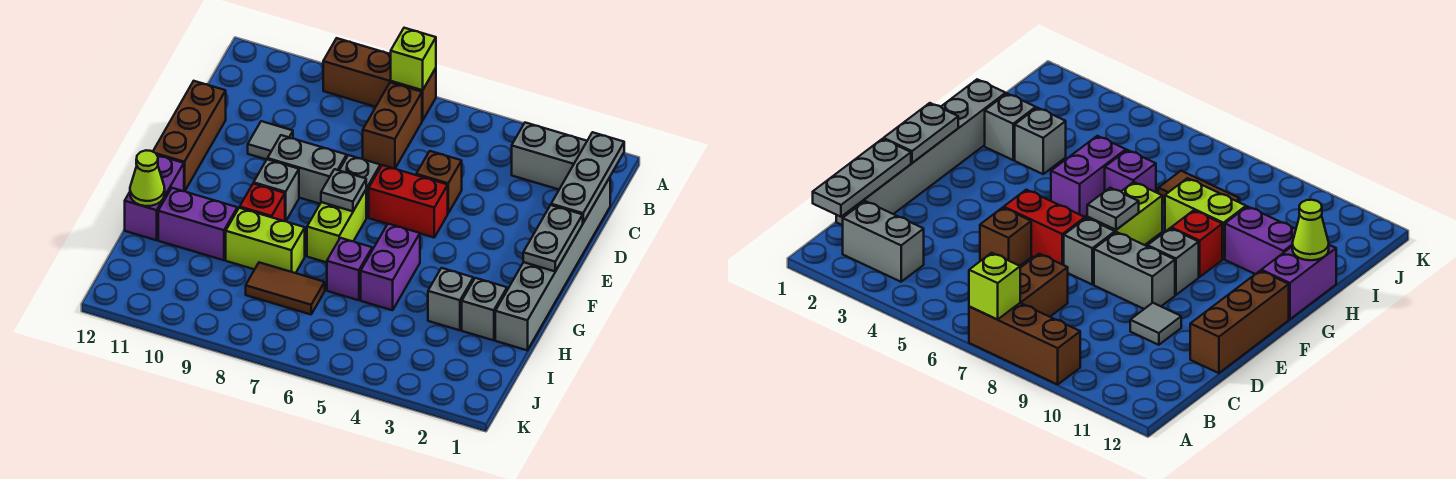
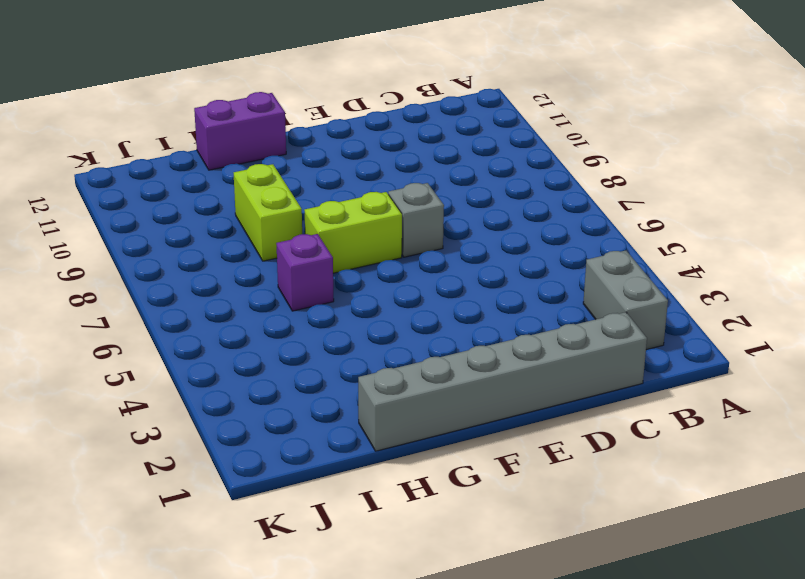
none -> brown brick A7:A9 level 1
none -> brown brick B7:C7 level 1
none -> brown brick D5 level 1

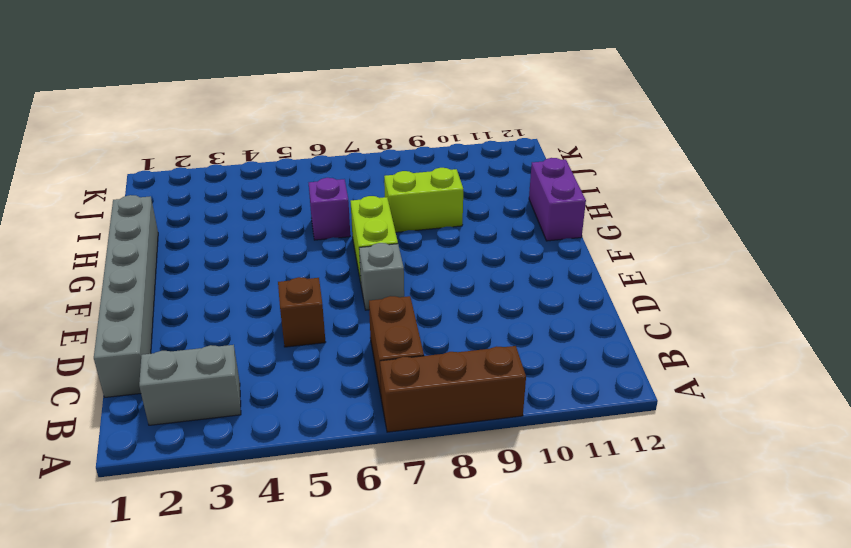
none -> grey tile D10 level 1
none -> brown brick D12:F12 level 1
none -> red brick E5:E6 level 1

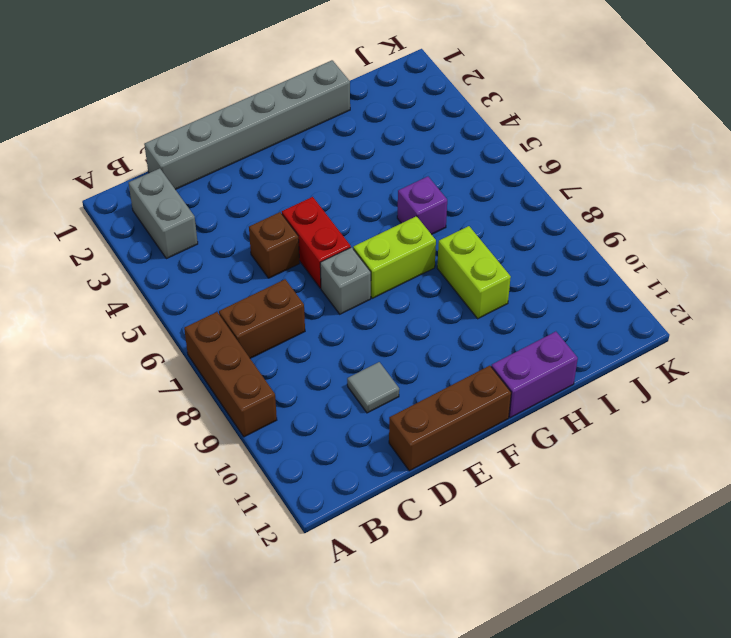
none -> grey brick E8:E9 level 1
none -> grey brick F9 level 1
none -> purple brick G5:H5 level 1

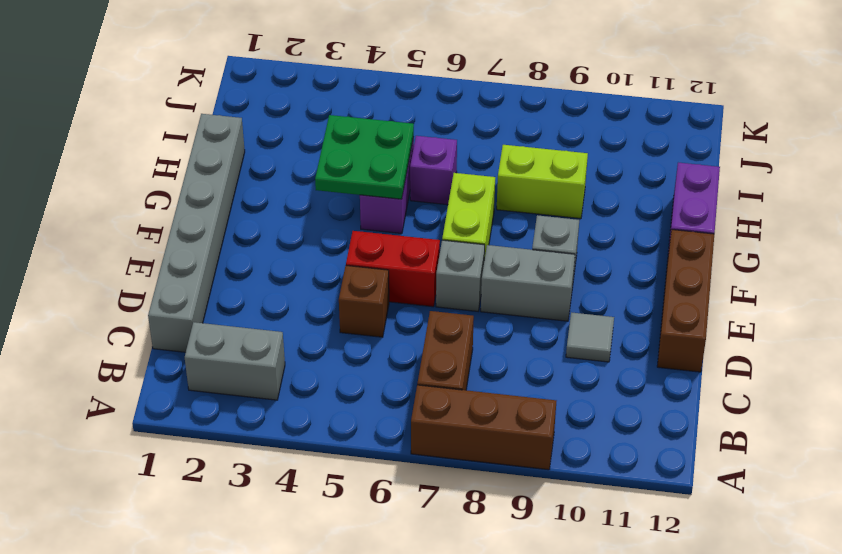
green plate G4:H5 level 2 -> none
none -> red brick G9 level 1
none -> grey brick H2 level 1
none -> grey brick H3 level 1

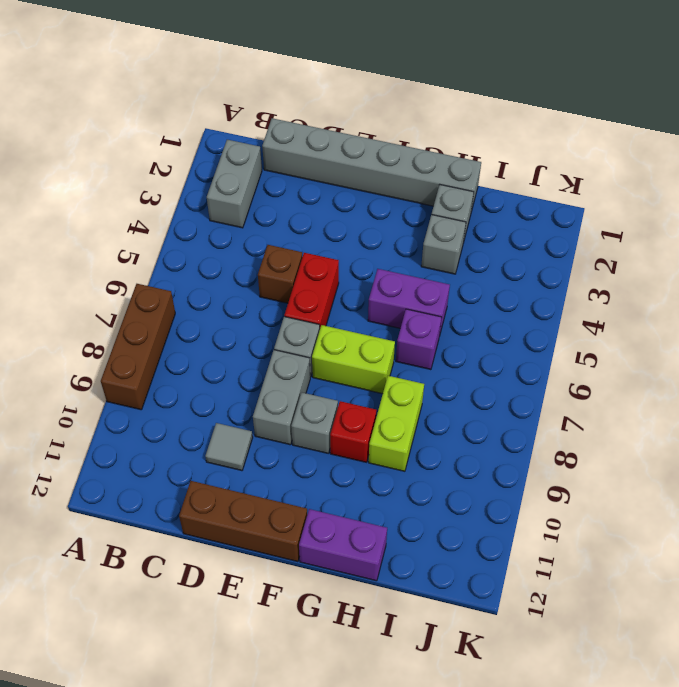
none -> brown brick B7:C7 level 1
none -> purple brick H10:H11 level 1
none -> brown tile I7:I8 level 1

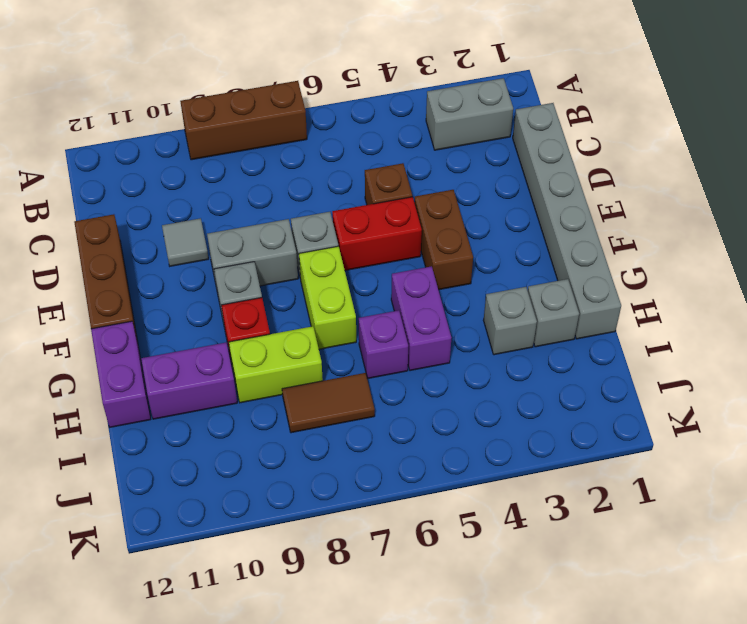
brown brick E4:F4 level 1 -> brown brick B7:C7 level 1
none -> lime brick A7 level 2
none -> grey plate B1:D1 level 2
none -> grey plate E1:F1 level 2

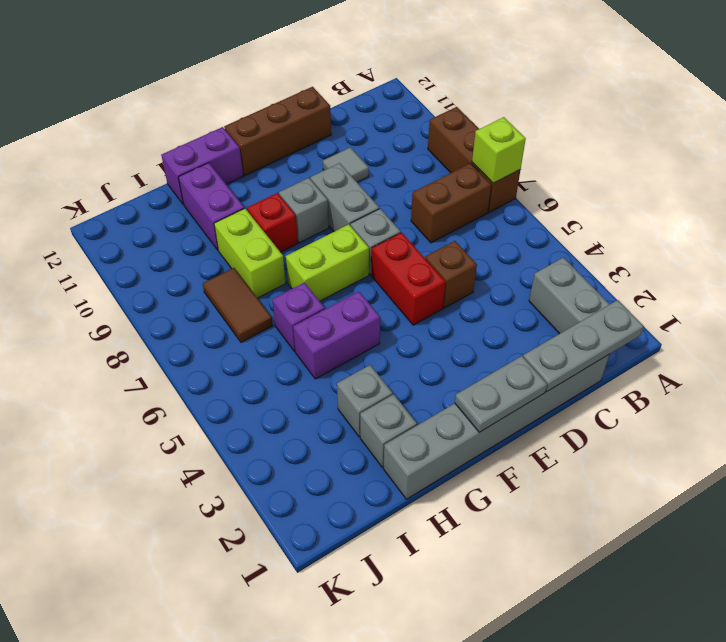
none -> grey plate F7 level 2
none -> lime cone H12 level 2

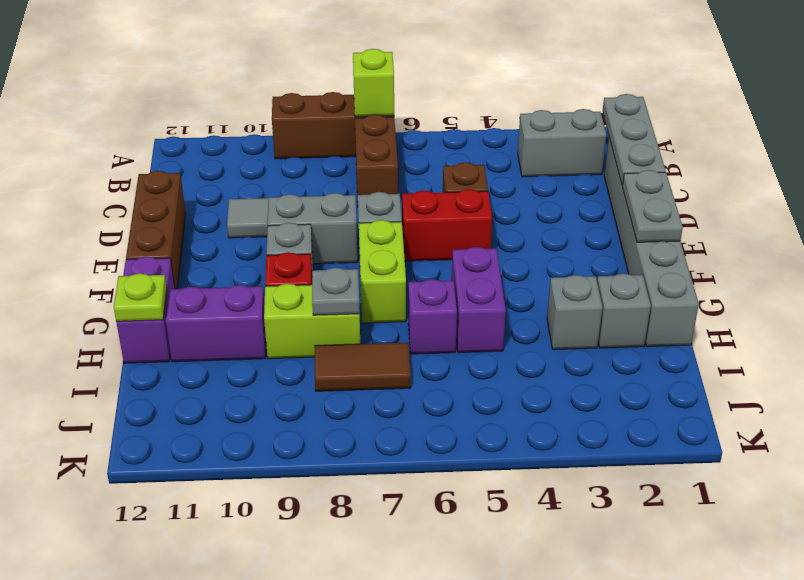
grey plate H8 level 2 -> grey plate F7 level 2
lime plate H12 level 2 -> lime cone H12 level 2

